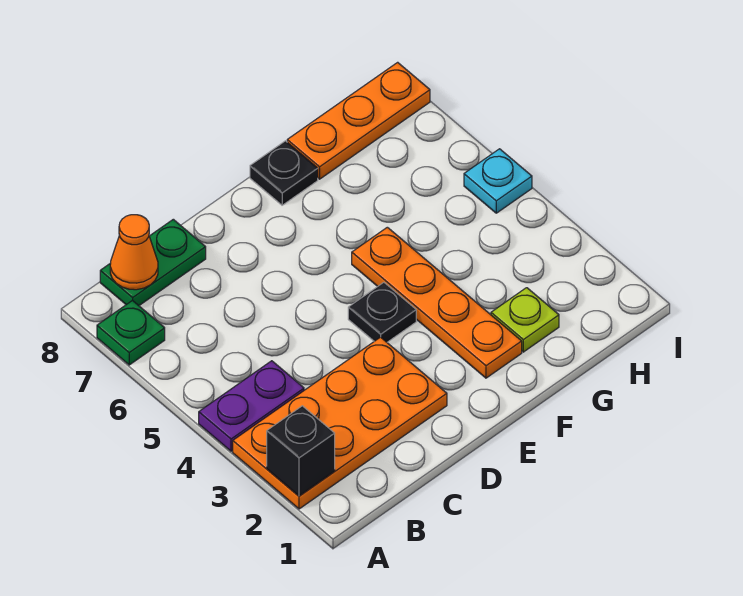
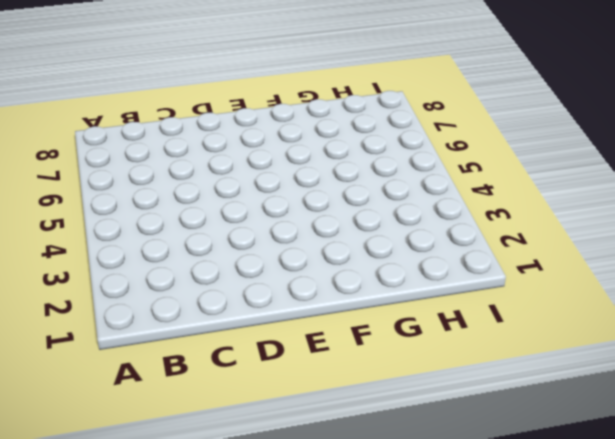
none -> orange plate A2:D3 level 1
none -> purple plate A4:B4 level 1
none -> green plate A7 level 1

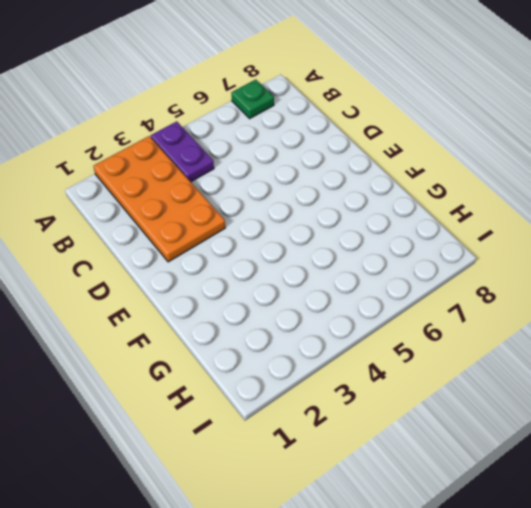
none -> green plate B8:C8 level 1
none -> black plate E4 level 1
none -> orange plate F2:F5 level 1

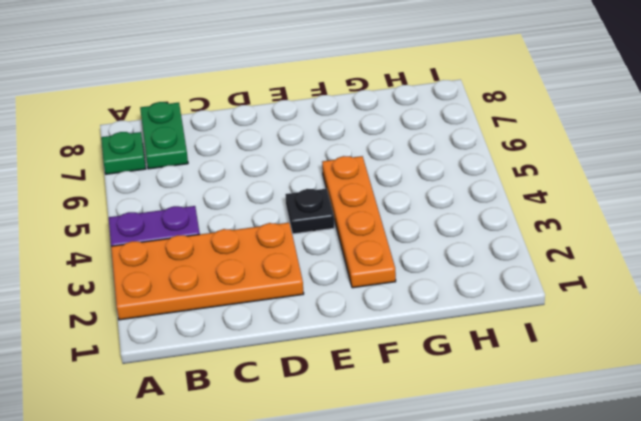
green plate B7:B8 level 1 -> green plate B8:C8 level 1
none -> black plate F8 level 1
none -> lime plate G2 level 1
none -> orange plate G8:I8 level 1

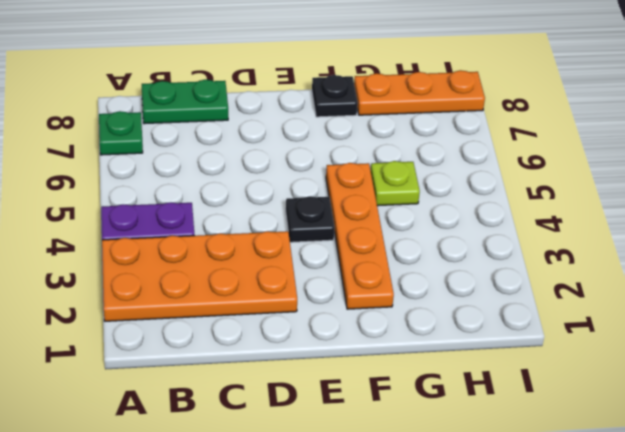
lime plate G5 level 1 -> lime plate G2 level 1
none -> cyan plate I5 level 1
none -> black brick A2 level 2
none -> orange cone B8 level 2

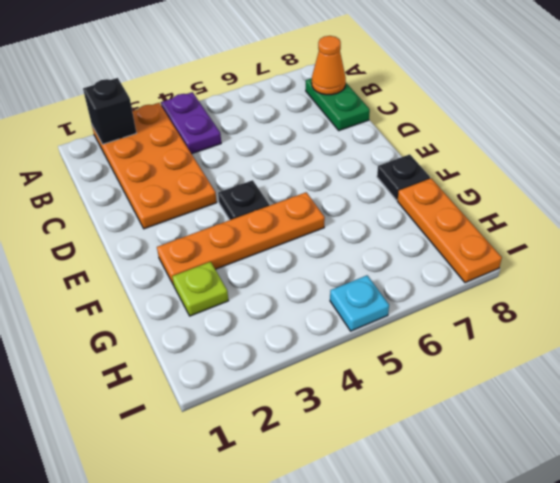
none -> green plate A7 level 1

